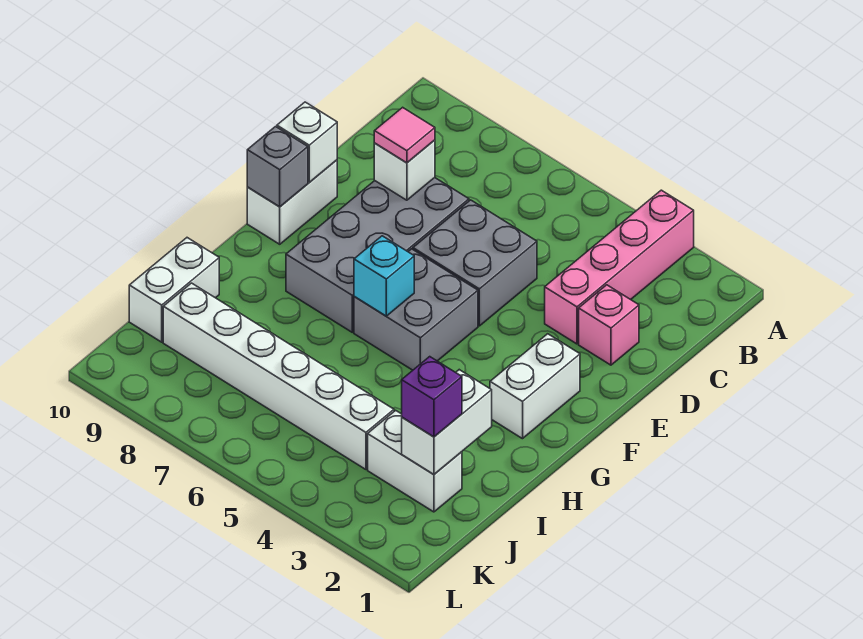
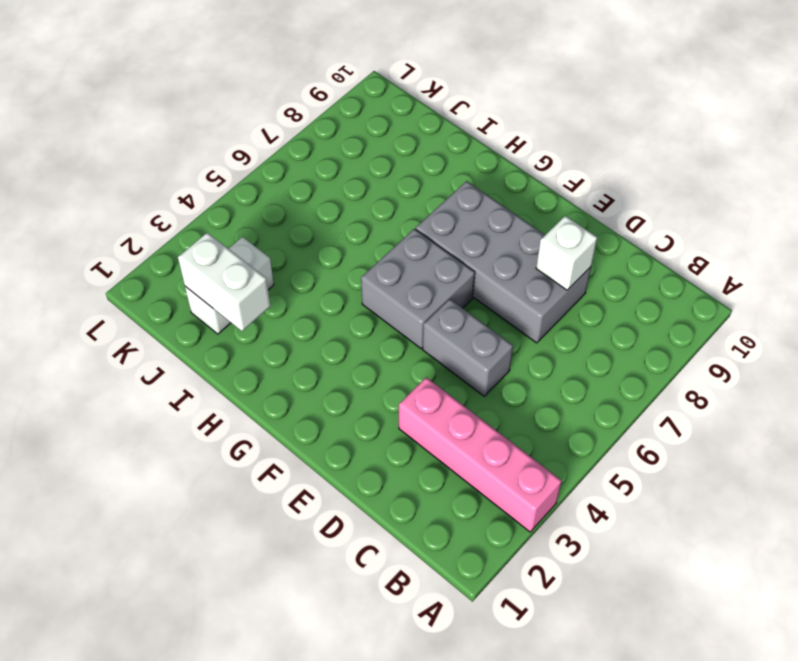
grey brick D5:E5 level 1 -> grey brick D5:E6 level 1
none -> pink brick D2 level 1
none -> white brick E10:F10 level 1
none -> white brick F2:G2 level 1

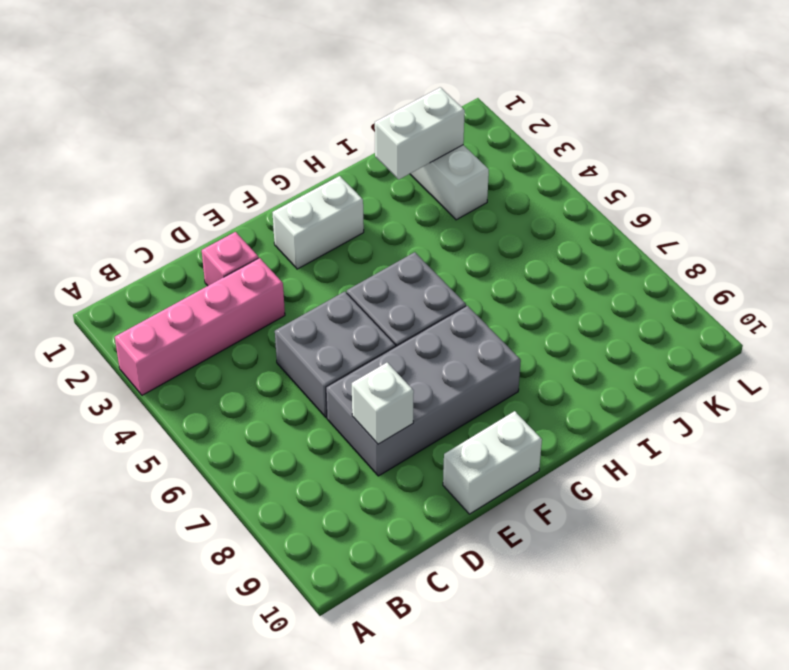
none -> white brick I10:J10 level 1
none -> white brick J4:J9 level 1
none -> white brick E10 level 2

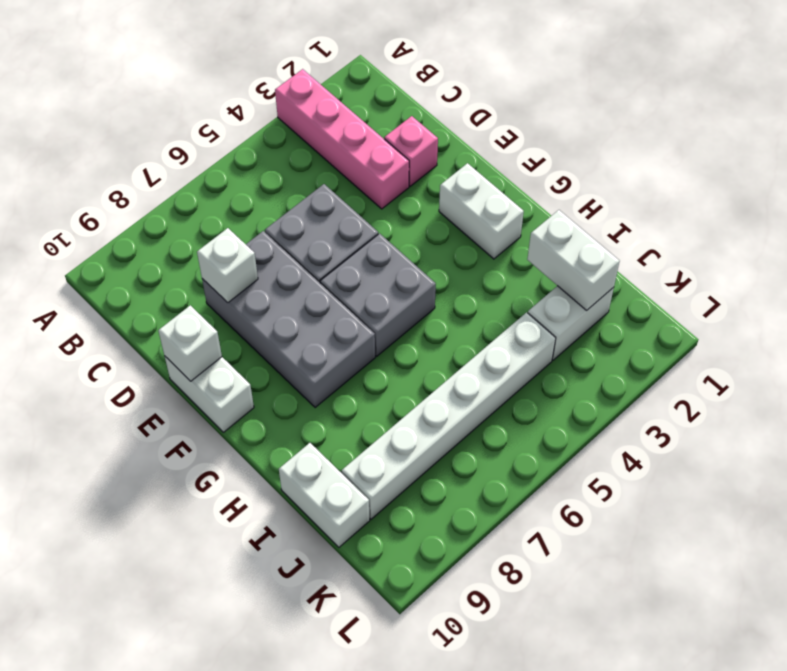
none -> grey brick F10 level 2
none -> cyan brick G6 level 2
none -> pink tile D8 level 3

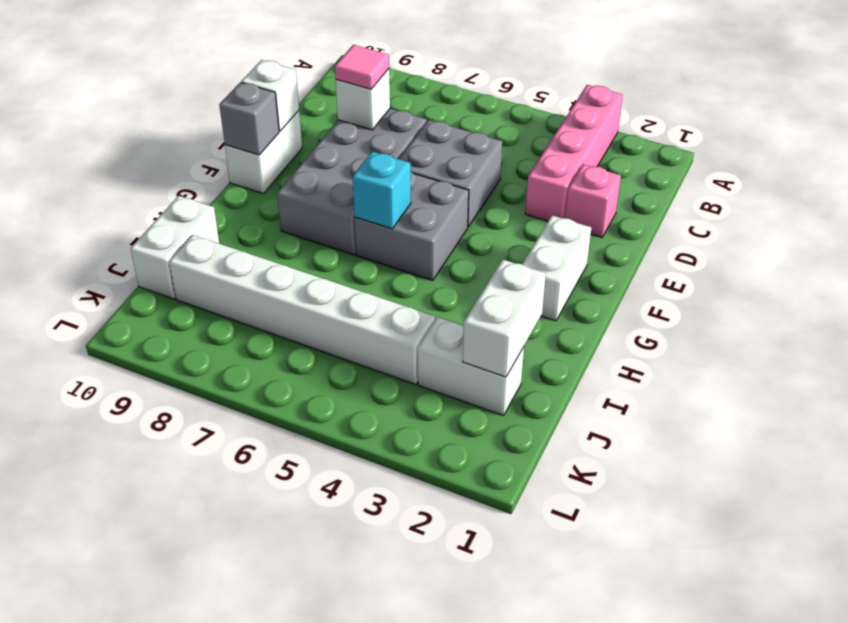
none -> purple brick J2 level 3

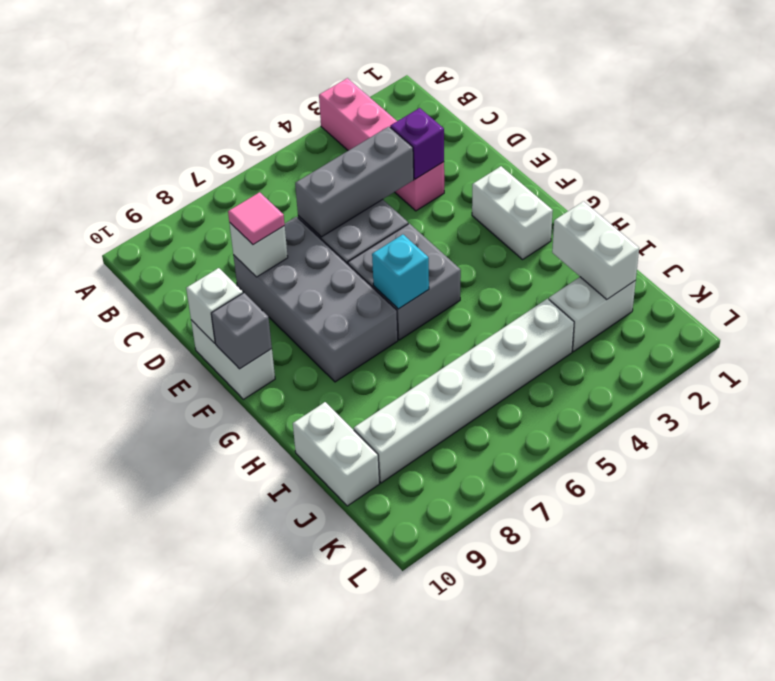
purple brick D3 level 2 -> purple brick J2 level 3
grey brick D4:D6 level 2 -> none
none -> pink brick D2 level 1

